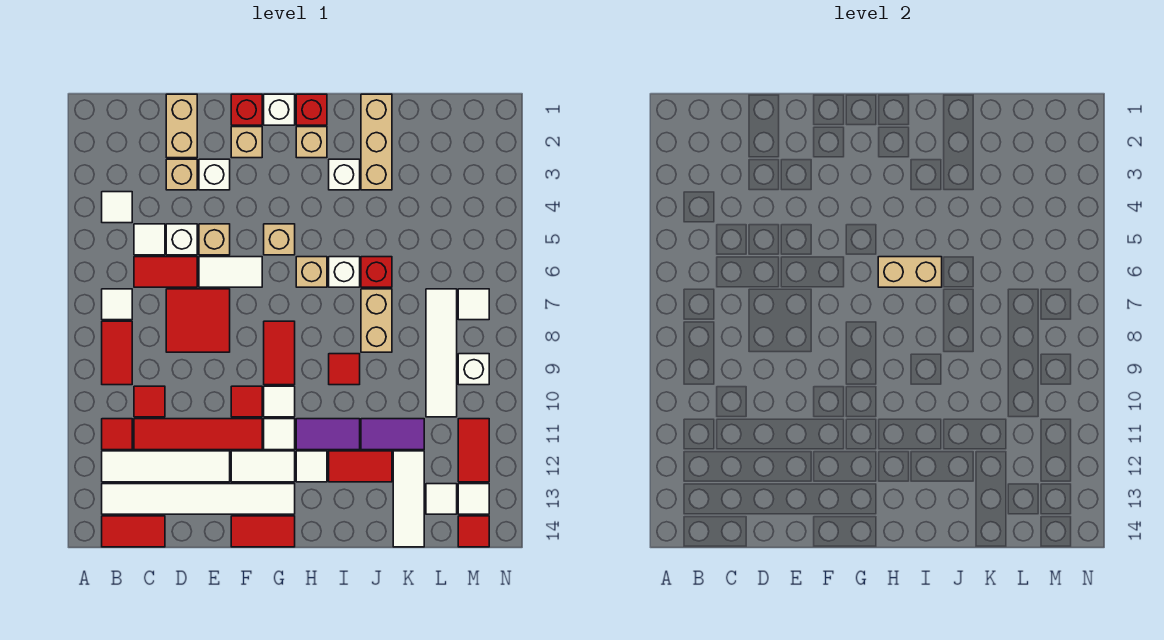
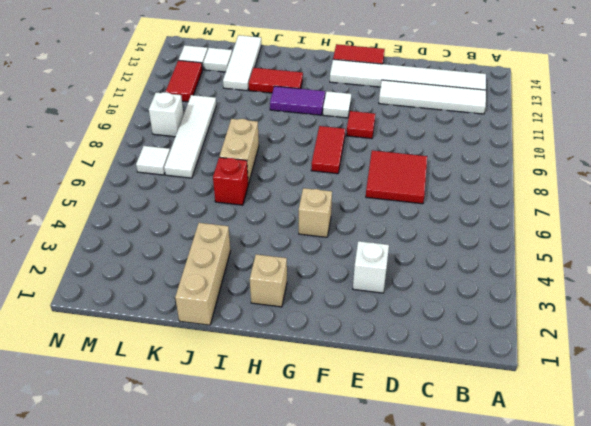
none -> white tile B4 level 1
none -> white tile B7 level 1
none -> red tile B8:B9 level 1
none -> red tile B11 level 1

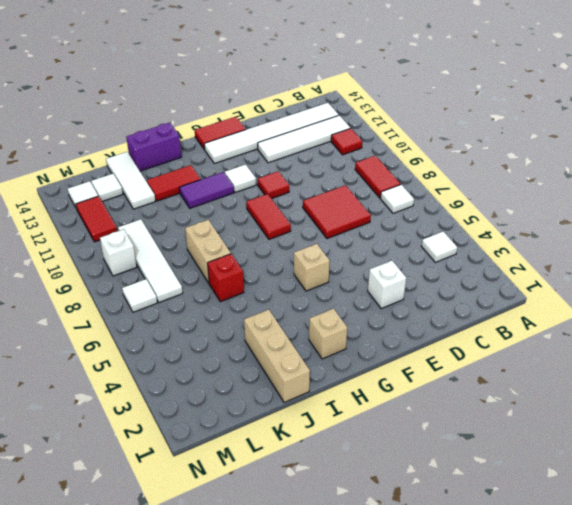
purple brick I14:J14 level 1 -> none
none -> red tile B14:C14 level 1
none -> white tile C5 level 1
none -> red tile C6:D6 level 1
none -> red tile C10 level 1

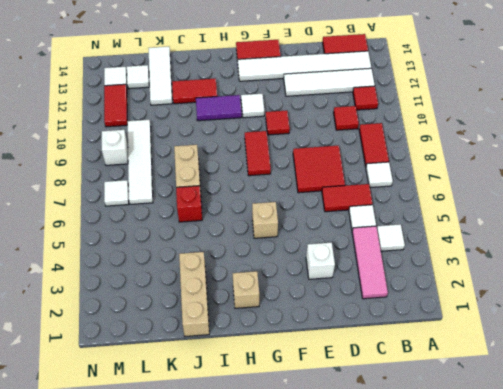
pink tile C2:C4 level 1 -> none
none -> red tile C11:F11 level 1
none -> tan brick D1:D2 level 1
none -> tan brick D3 level 1
none -> white brick D5 level 1

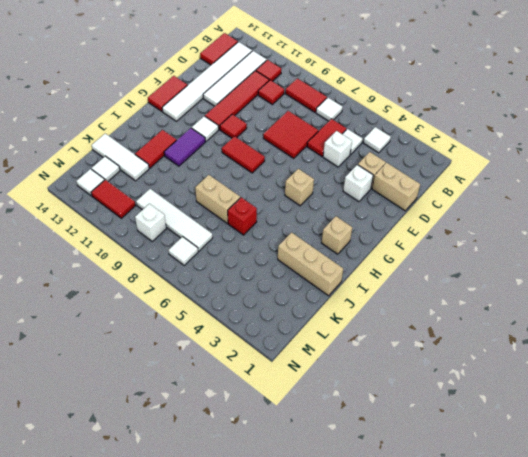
none -> tan brick E5 level 1
none -> white tile E6:F6 level 1
none -> red brick F1 level 1
none -> tan brick F2 level 1

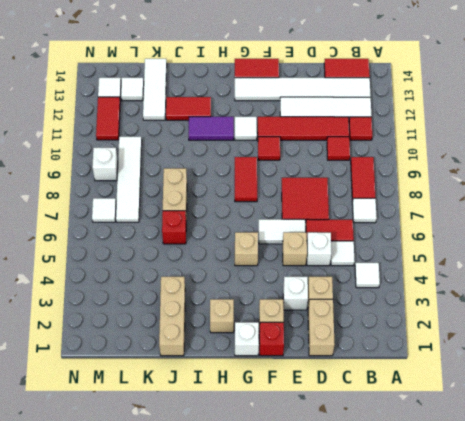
none -> white tile F12:G12 level 1
none -> white tile G10 level 1
none -> red brick H1 level 1
none -> tan brick H6 level 1

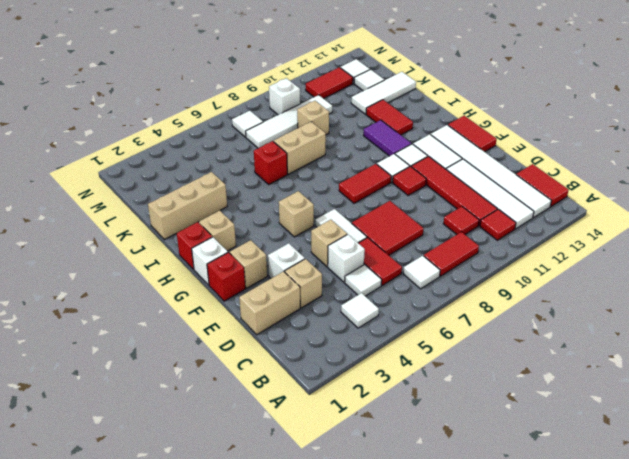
tan brick K9 level 1 -> tan brick H6 level 1
none -> white tile H12 level 1
none -> white brick I3 level 1
none -> white brick I6 level 1
none -> red tile I9 level 1

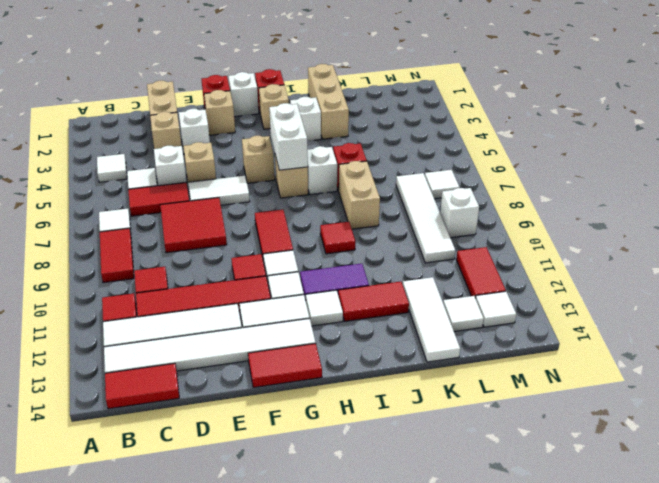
white brick H5:H6 level 2 -> tan brick H6:I6 level 2
none -> purple tile J11:K11 level 1
none -> red tile M14 level 1

